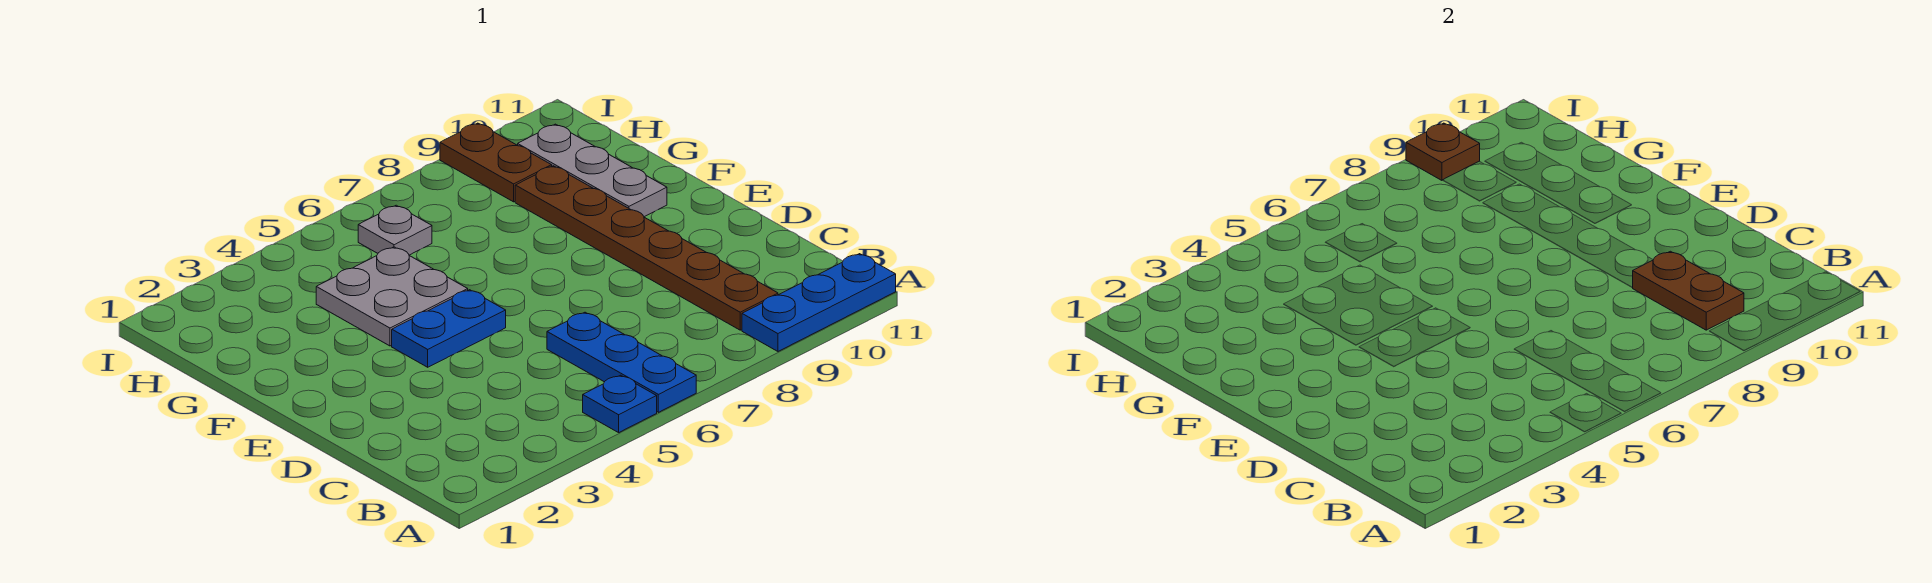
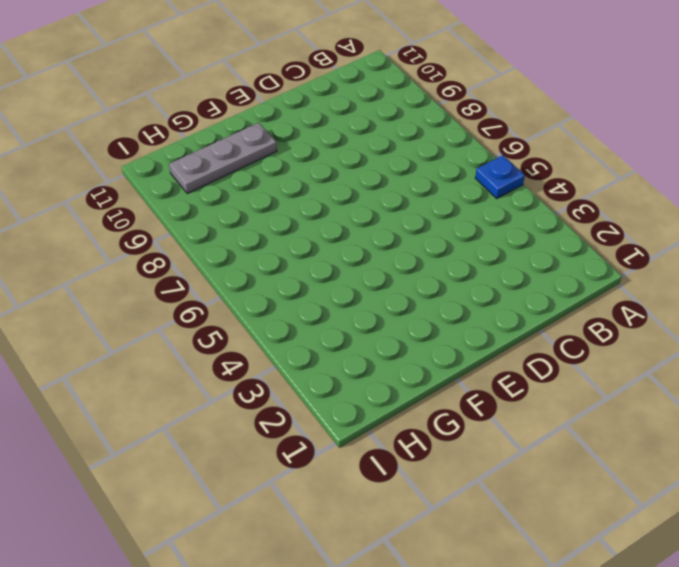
none -> blue plate A6:C6 level 1
none -> blue plate A9:A11 level 1

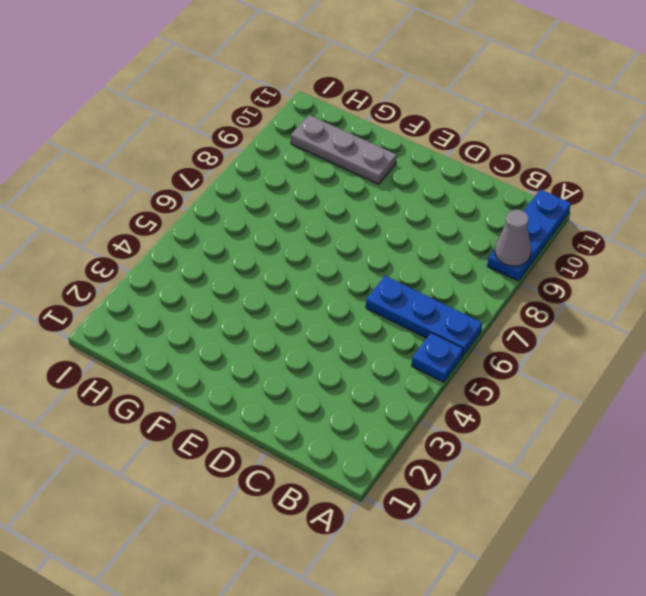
grey cone A9 level 2 -> none
none -> brown plate B9:G9 level 1
none -> blue plate E4:E5 level 1

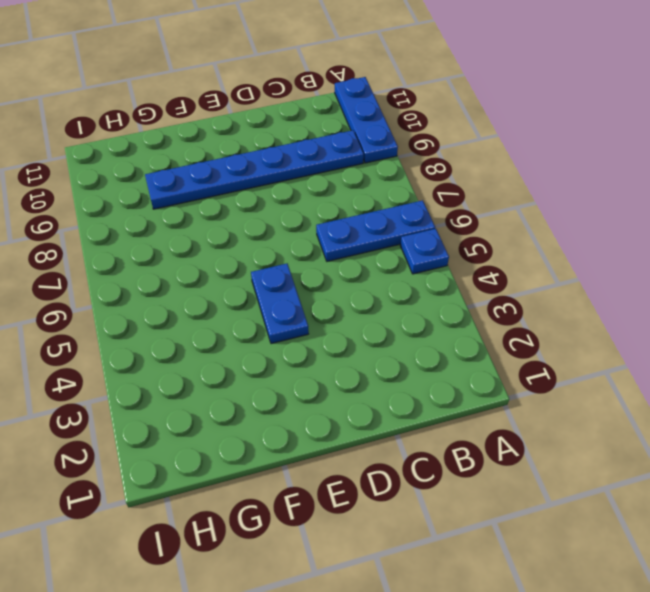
blue plate B9:G9 level 1 -> brown plate B9:G9 level 1
none -> grey plate F4:G5 level 1
none -> grey plate F10:H10 level 1

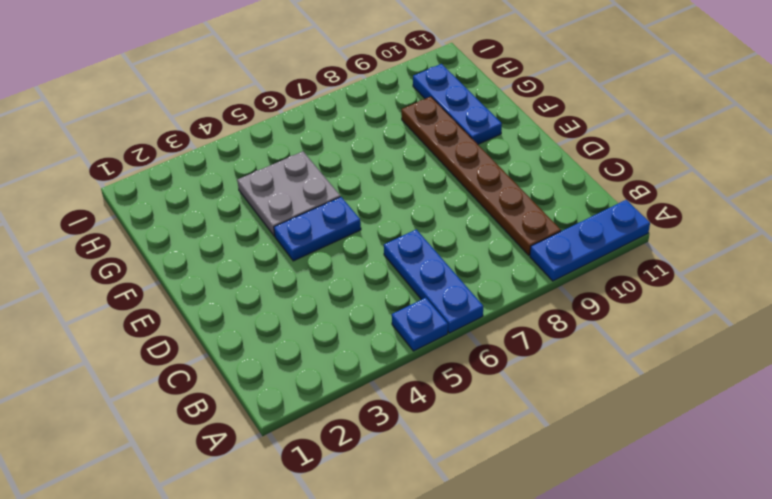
blue plate F10:H10 level 1 -> grey plate F10:H10 level 1
none -> grey plate H6 level 1
none -> brown plate H9:I9 level 1

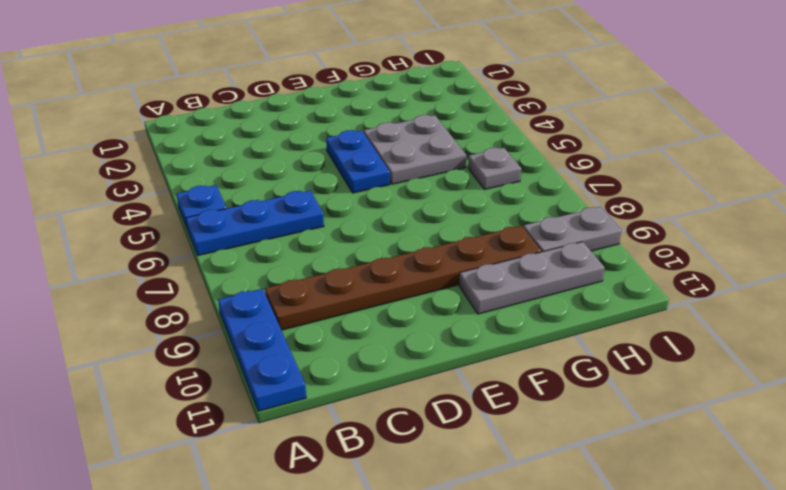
grey plate H9:I9 level 1 -> brown plate H9:I9 level 1
none -> brown plate B9:C9 level 2
none -> brown plate I9 level 2

